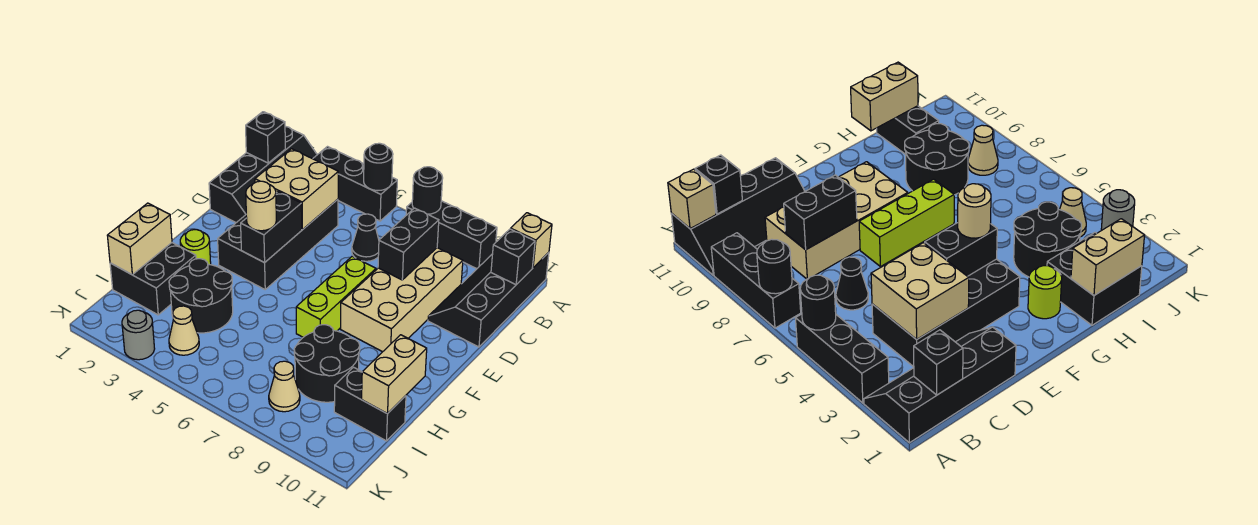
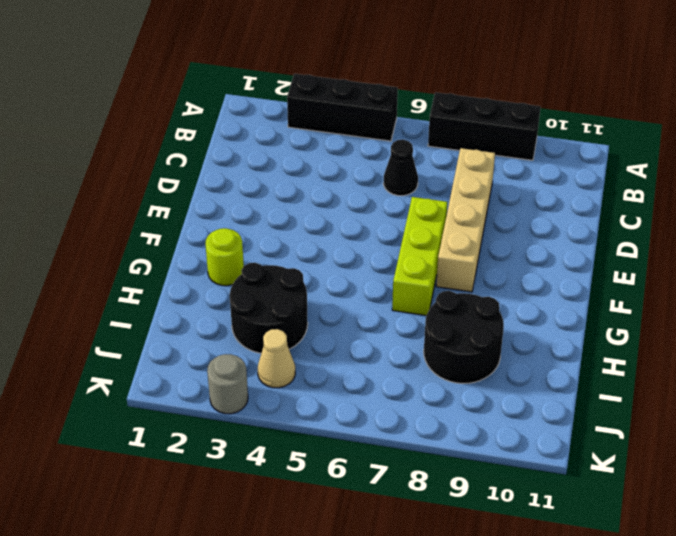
tan brick C8:F8 level 1 -> tan brick C8:F9 level 1
none -> black slope A1:D2 level 1 top 1
none -> black slope A10:D11 level 1 top 11
none -> black brick C3:F4 level 1

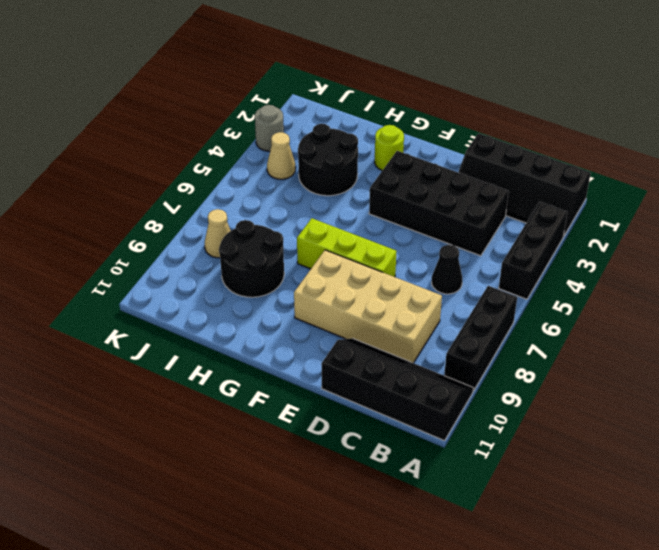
none -> black brick H1:I2 level 1
none -> black brick I10:I11 level 1
none -> black round brick A5 level 2

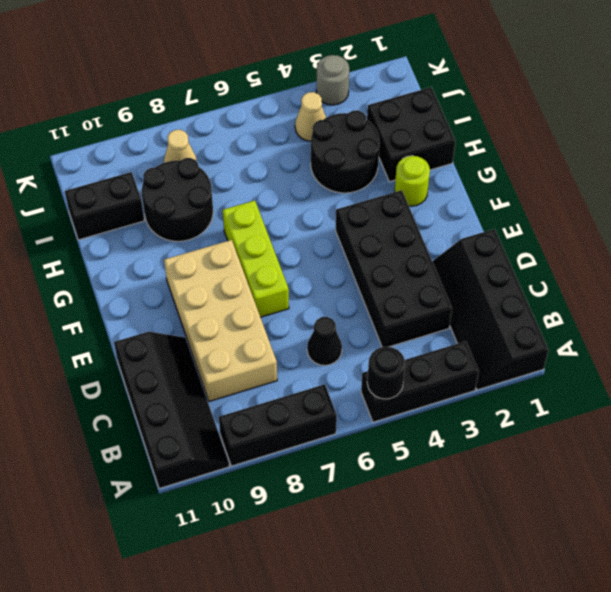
none -> black round brick A7 level 2
none -> tan brick A11 level 2
none -> black brick B1 level 2

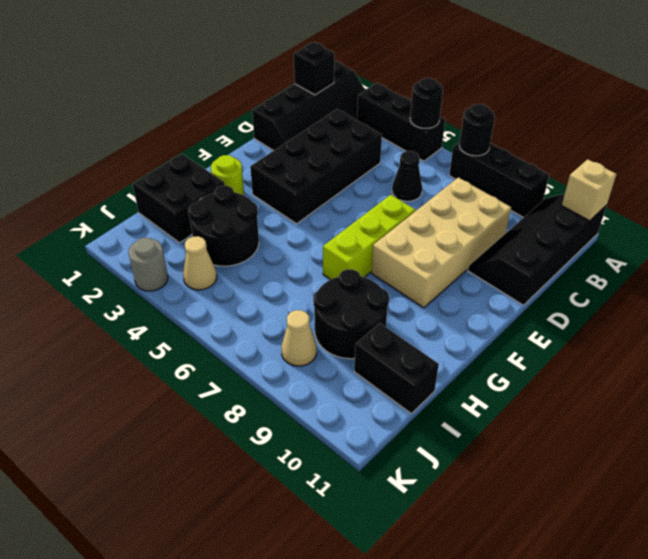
none -> black brick B11 level 2
none -> tan brick C3:D4 level 2
none -> black brick C8:D8 level 2

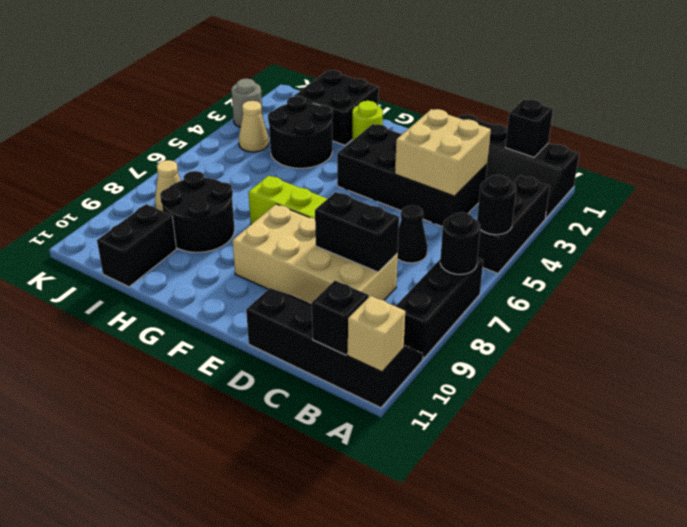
none -> black brick E4:F4 level 2
none -> tan brick H1:I1 level 2
none -> tan brick H11:I11 level 2

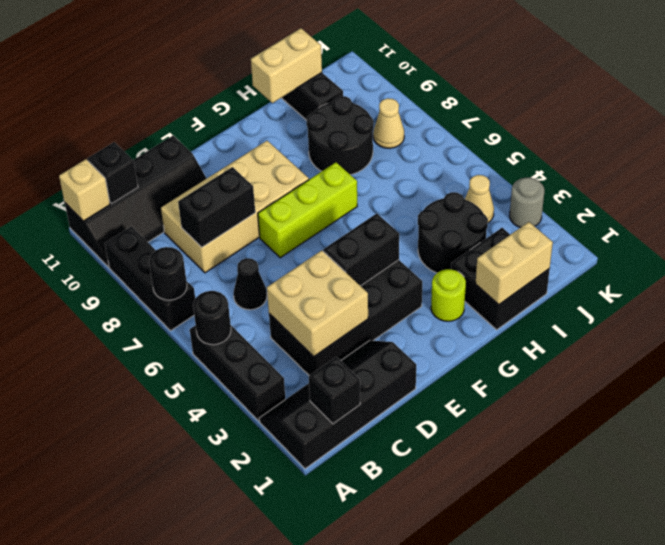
none -> tan round brick F4 level 3

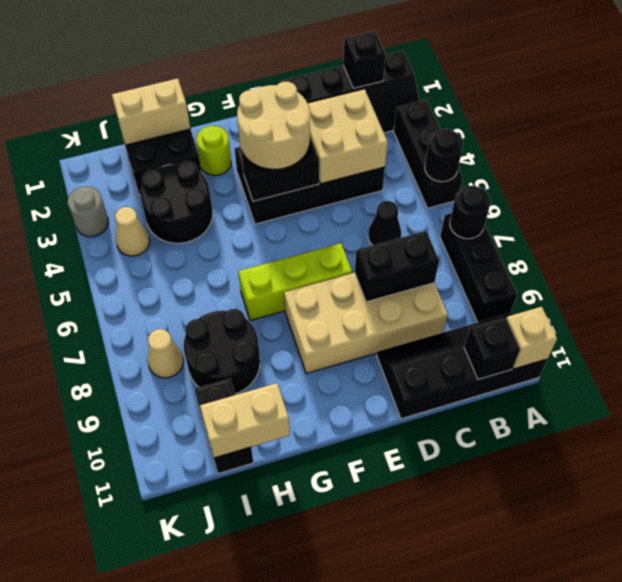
tan round brick E3:F4 level 3 -> tan round brick F4 level 3

